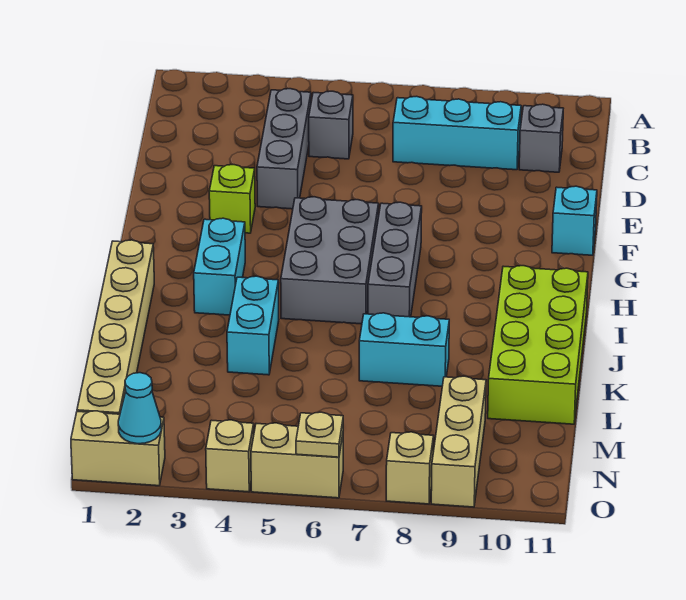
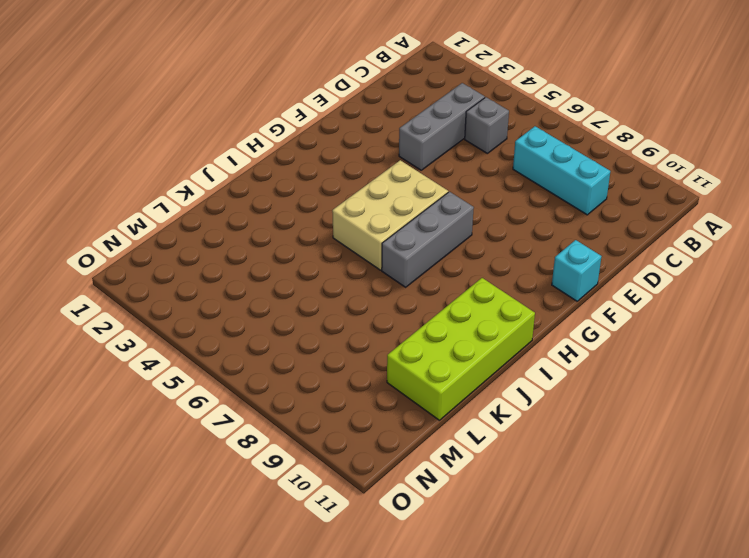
tan brick G5:I6 level 1 -> grey brick G5:I6 level 1
none -> grey brick C10 level 1
none -> lime brick F3 level 1
none -> cyan brick H3:I3 level 1

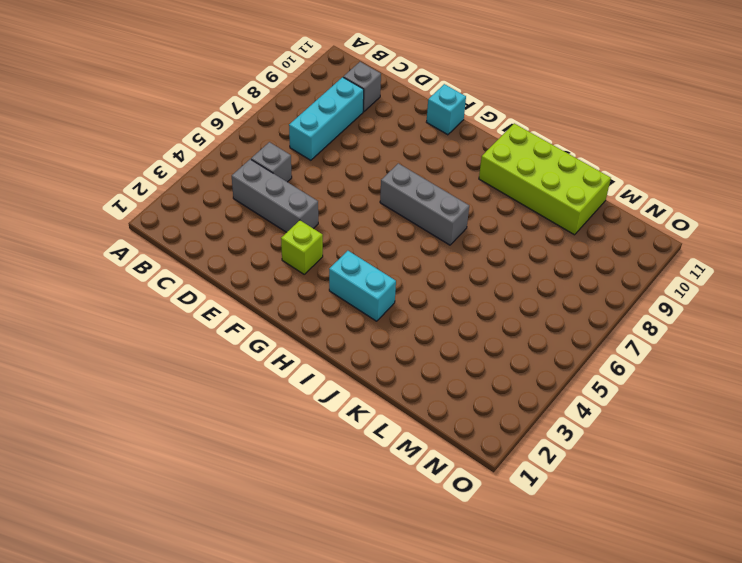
none -> grey brick G5:I6 level 1
none -> tan brick I1:N1 level 1
none -> cyan brick J4:K4 level 1

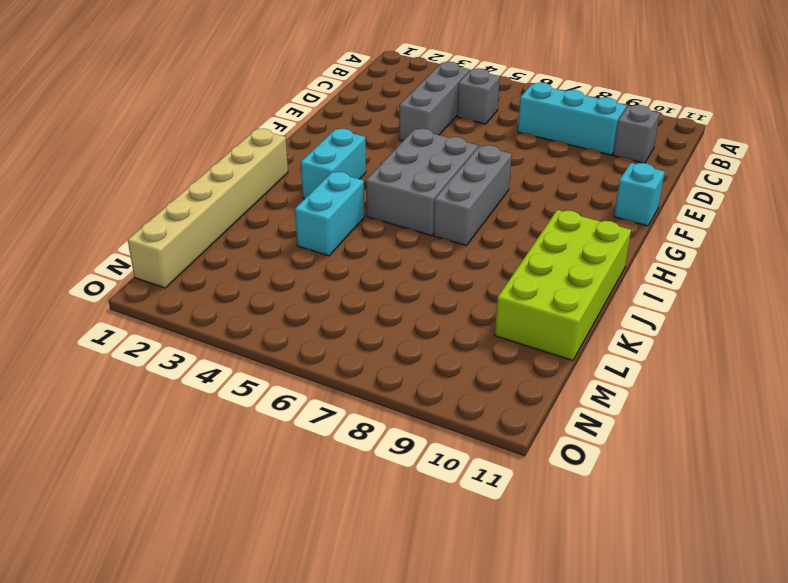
none -> lime brick F3 level 1
none -> cyan brick K7:K8 level 1
none -> tan brick M9:O9 level 1

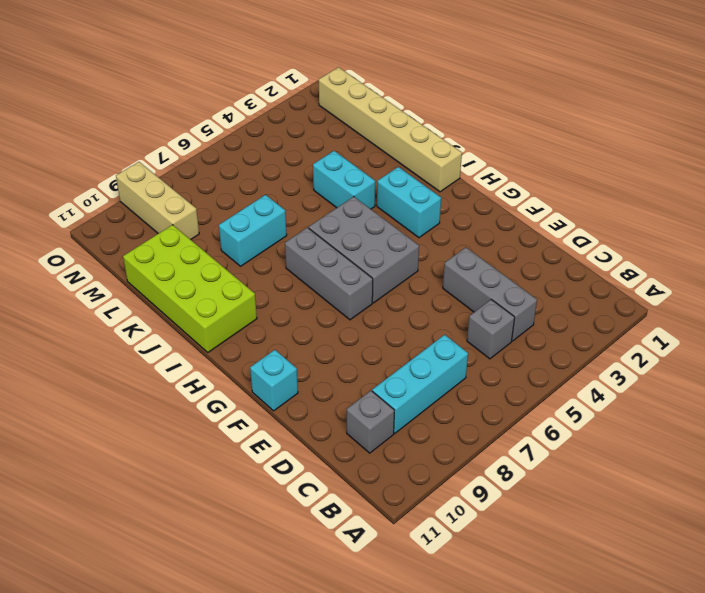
none -> lime brick F3 level 1
none -> tan brick O1:O2 level 1
none -> tan brick O4 level 1

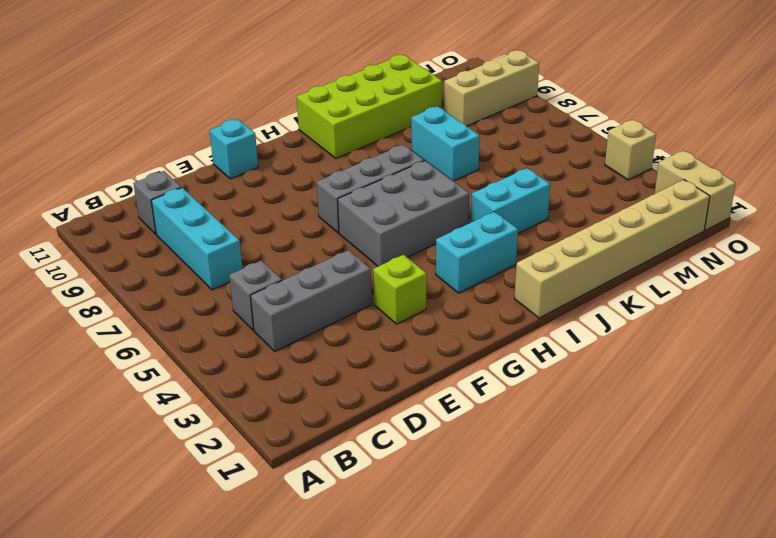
none -> tan brick O5:O6 level 1
none -> tan brick O8 level 1
none -> cyan cone O2 level 2

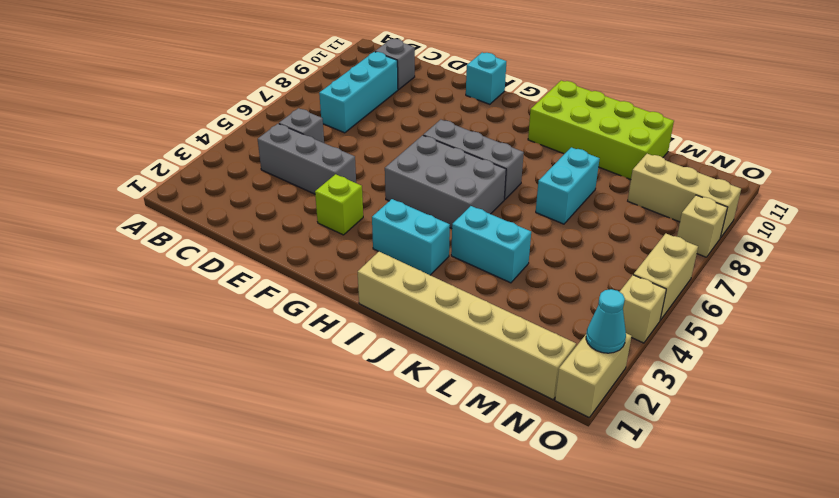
none -> tan plate O6 level 2

